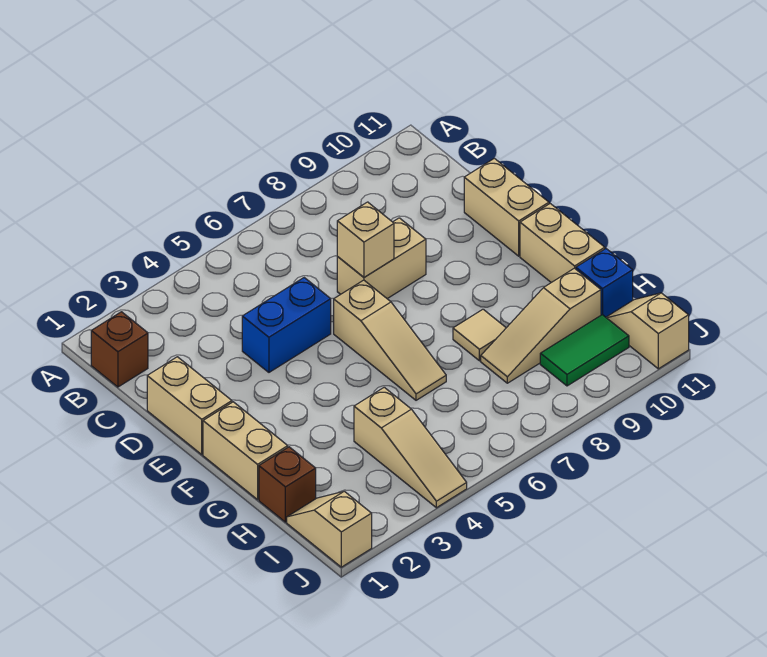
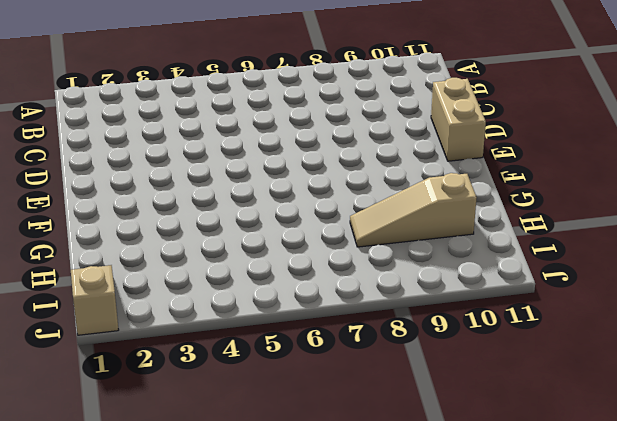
none -> brown brick B1 level 1
none -> tan brick D1:E1 level 1
none -> blue brick D4:D5 level 1

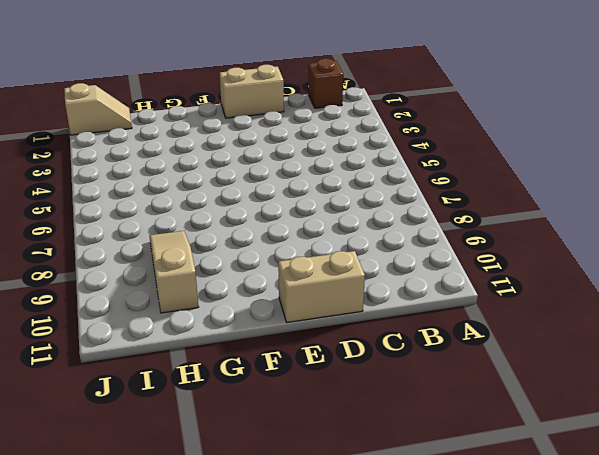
none -> blue brick D4:D5 level 1
none -> tan brick D7:D8 level 1
none -> tan slope E6:G6 level 1 top E

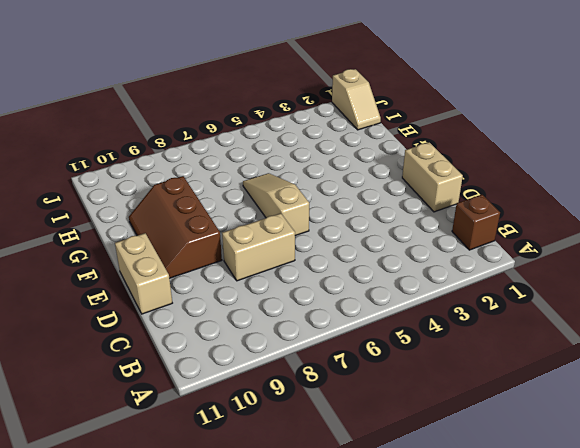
brown slope E9:G10 level 1 top 9 -> none
none -> blue brick D4:D5 level 1
none -> tan brick F1:G1 level 1
none -> tan brick F11:G11 level 1

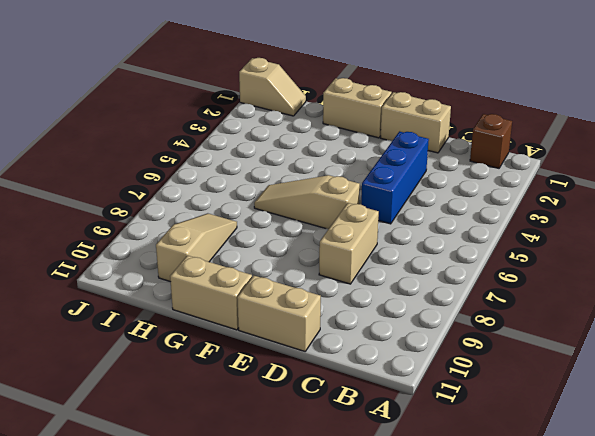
blue brick D3:D5 level 1 -> blue brick D4:D5 level 1
none -> tan tile G8 level 1
none -> brown brick H1 level 1
none -> tan slope H4:J4 level 1 top H

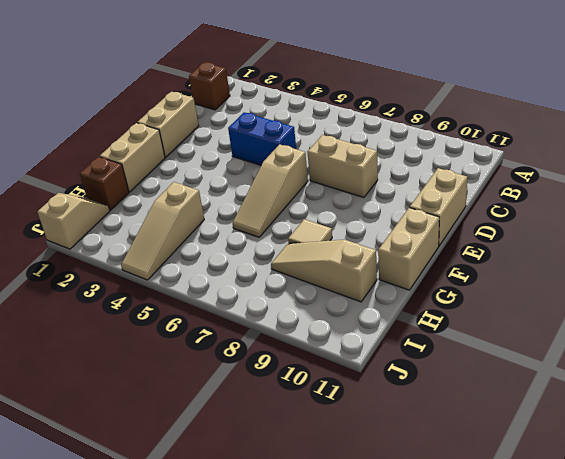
none -> blue brick H11 level 1
none -> green tile I9:I10 level 1
none -> tan slope I11:J11 level 1 top J

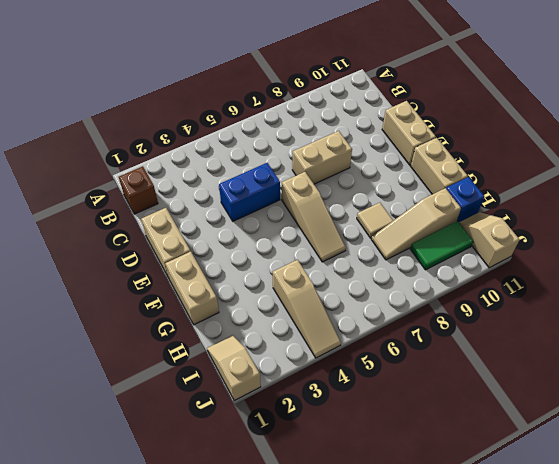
none -> brown brick H1 level 1
none -> tan brick D7 level 2

